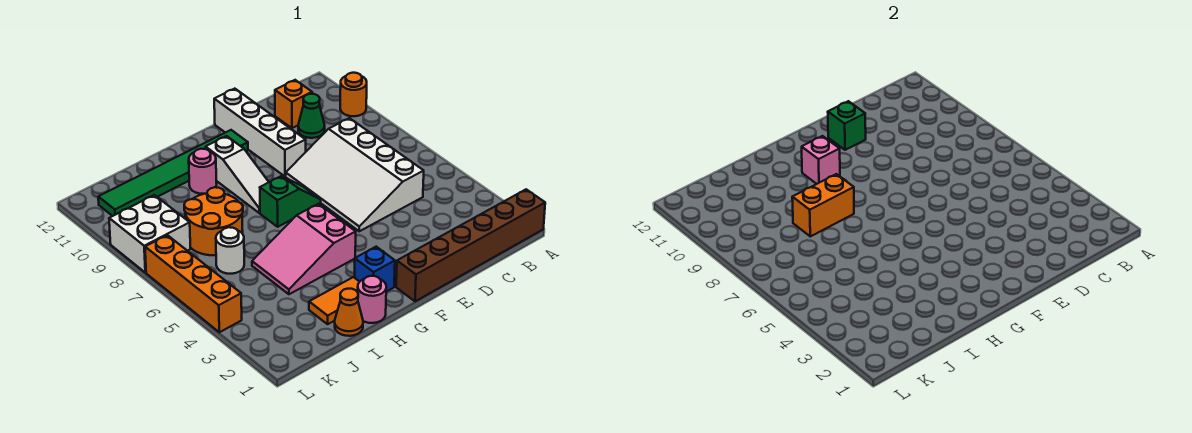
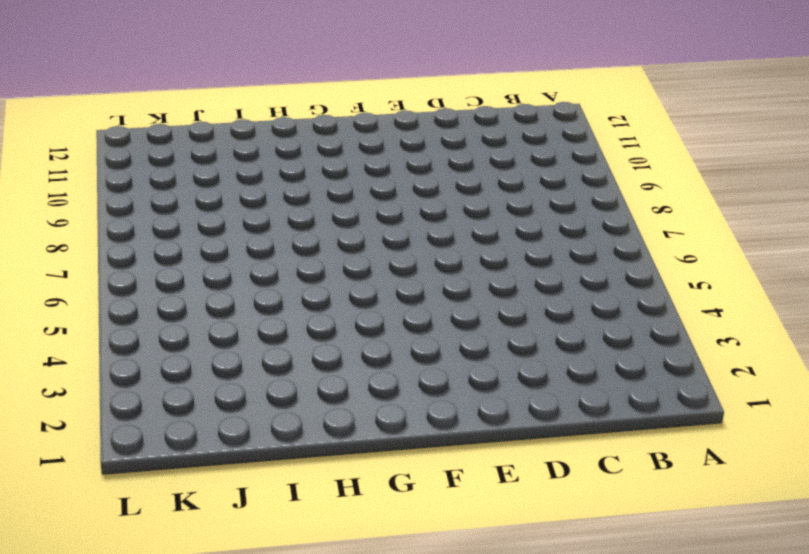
none -> brown brick A1:F1 level 1
none -> orange round brick A10 level 1
none -> white slope C5:E8 level 1 top C

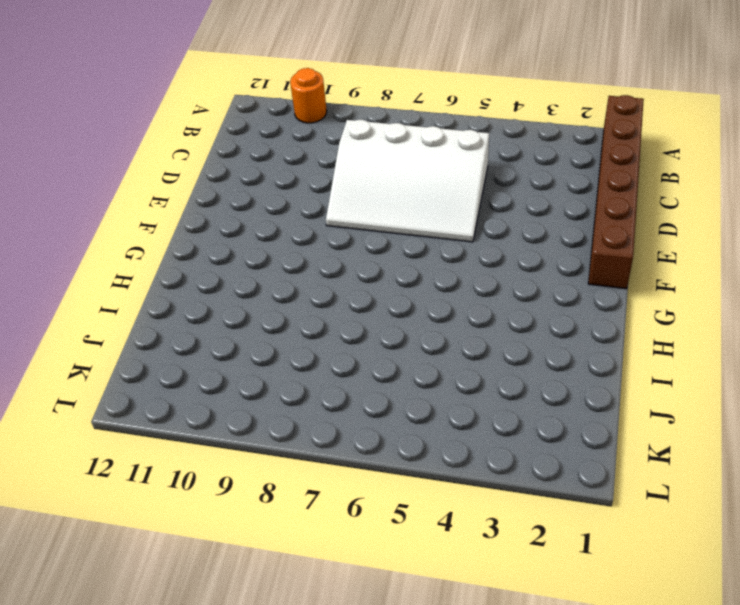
none -> green cone C10 level 1
none -> orange brick C11 level 1
none -> white brick E9:E12 level 1

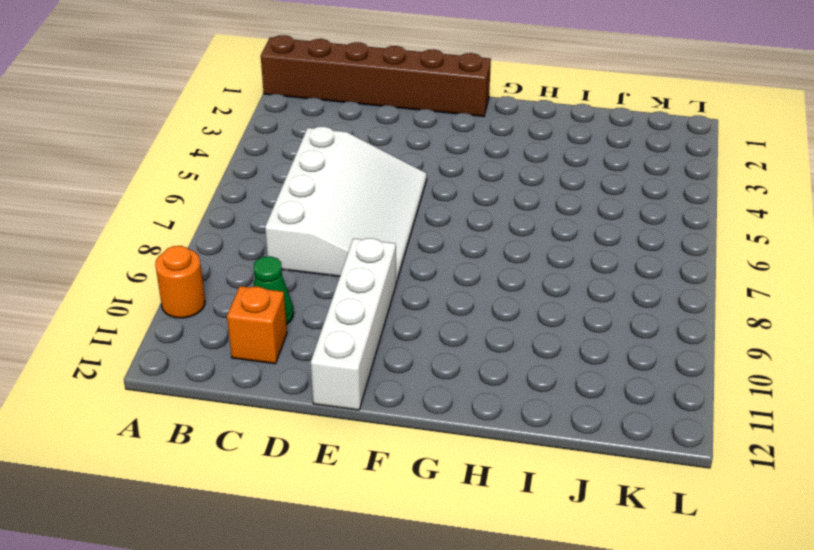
none -> green slope F7:G7 level 1 top G
none -> green tile F11:K11 level 1
none -> blue brick G2 level 1

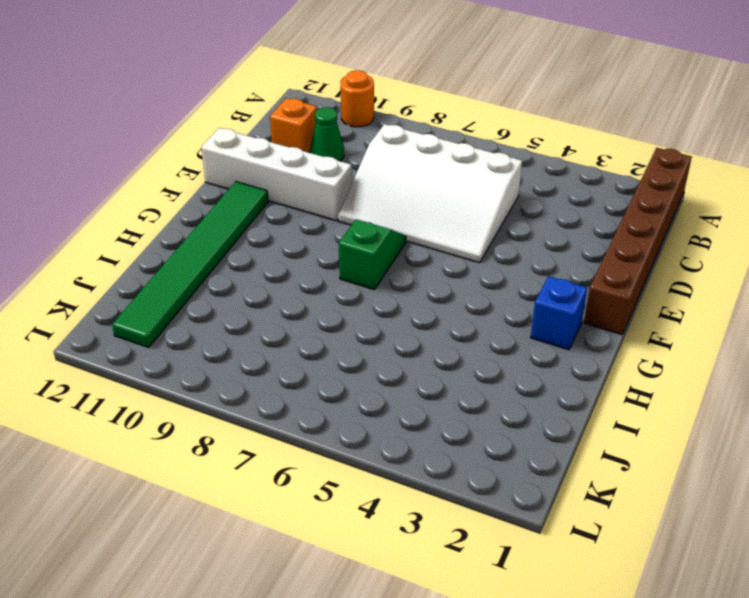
none -> pink slope G4:I5 level 1 top G
none -> white slope G8:G10 level 1 top 10
none -> pink round brick H1 level 1

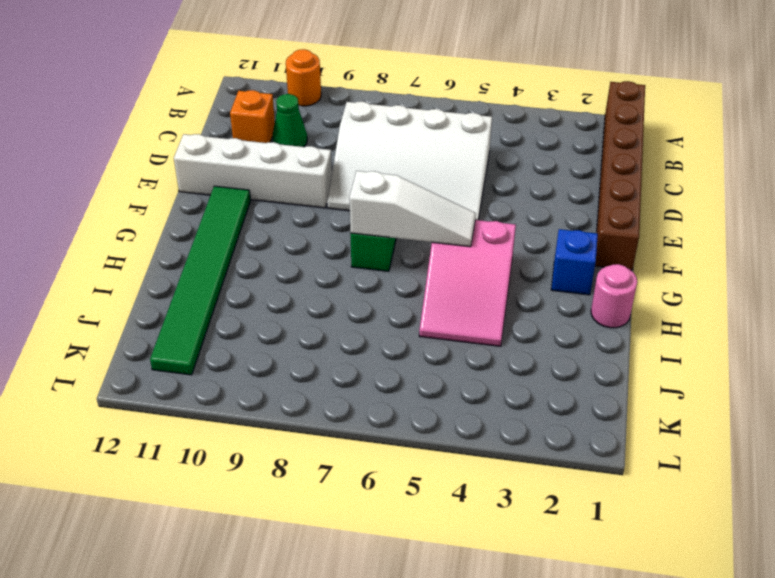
white slope G5:G7 level 2 top 7 -> white slope G8:G10 level 1 top 10
none -> orange tile H2:I2 level 1
none -> pink round brick H10 level 1
none -> orange cone I1 level 1

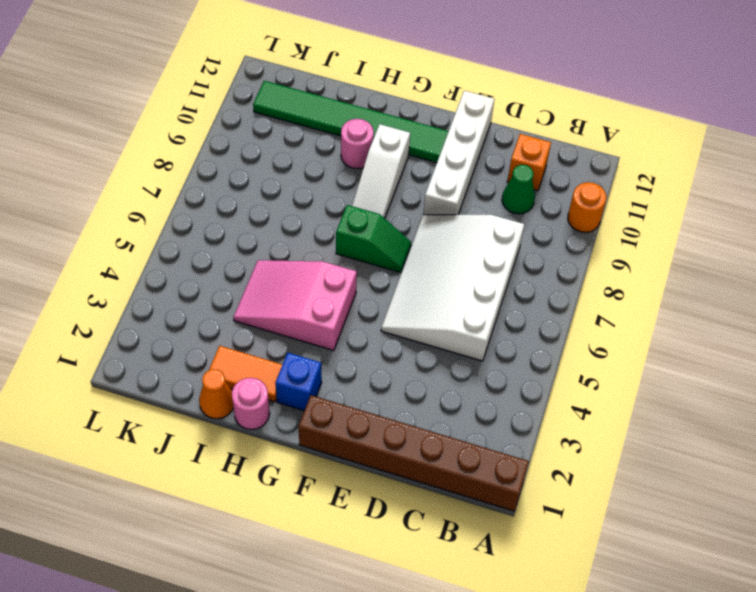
none -> orange round brick I7:J8 level 1
none -> white round brick J6 level 1
none -> white brick K8:L9 level 1

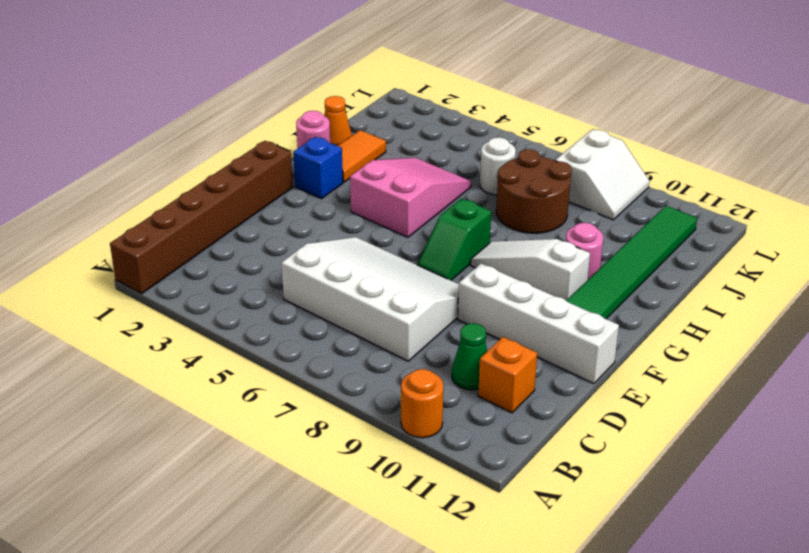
brown round brick I7:J8 level 1 -> orange round brick I7:J8 level 1
white slope K8:L9 level 1 top 8 -> white brick K8:L9 level 1
none -> orange brick L4:L7 level 1
none -> green brick E11 level 2
none -> pink brick G10 level 2

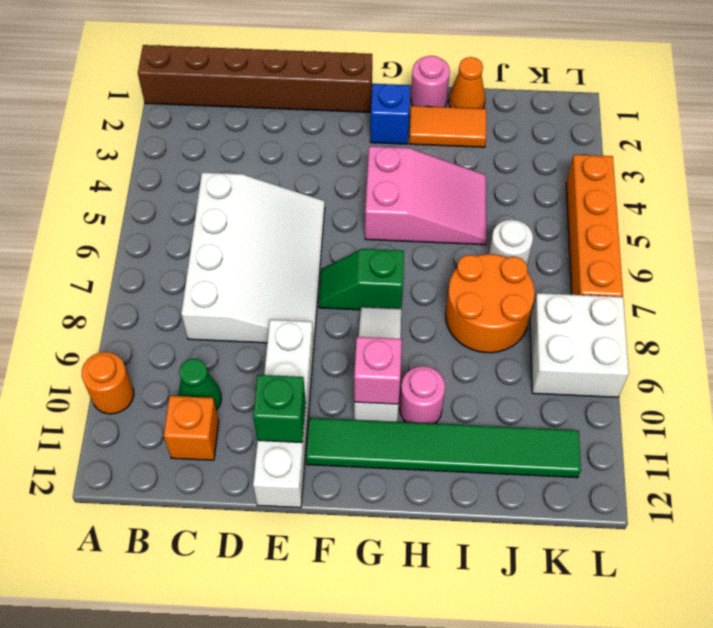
none -> orange brick H8:I8 level 2

